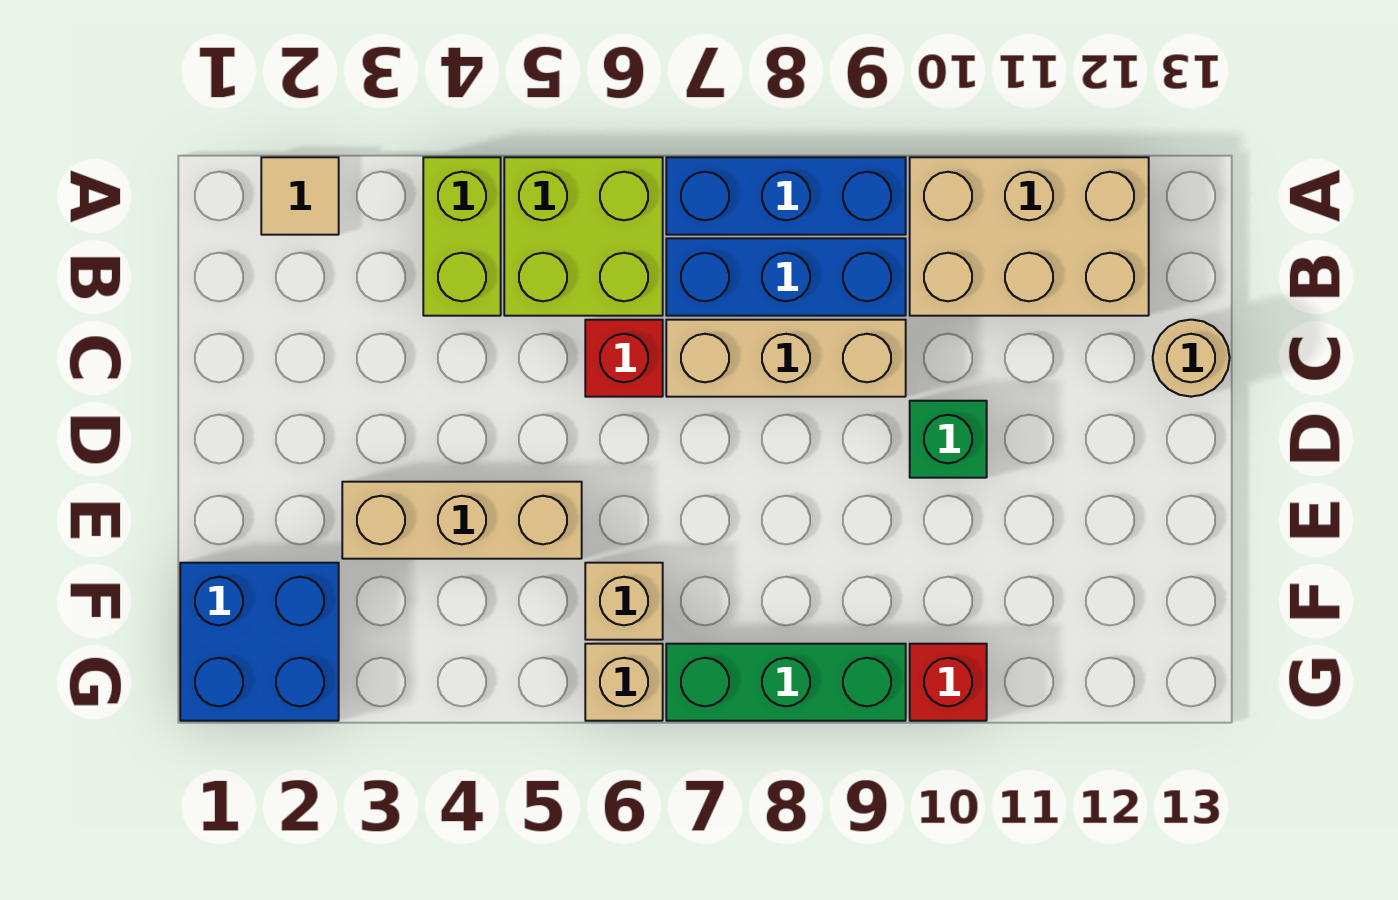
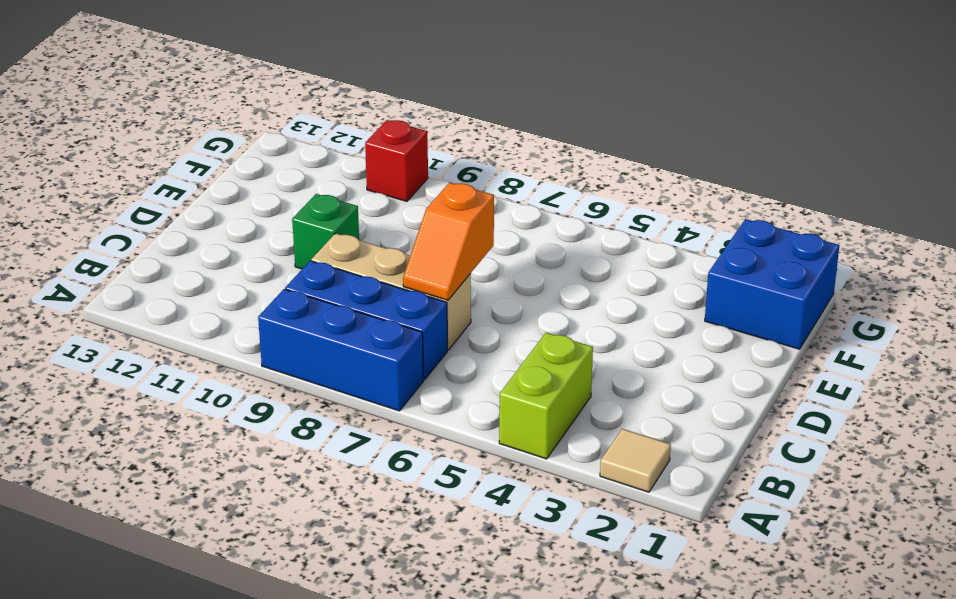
orange slope C7:D7 level 2 top D -> none
none -> lime brick A5:B6 level 1
none -> tan brick A10:B12 level 1
none -> red brick C6 level 1

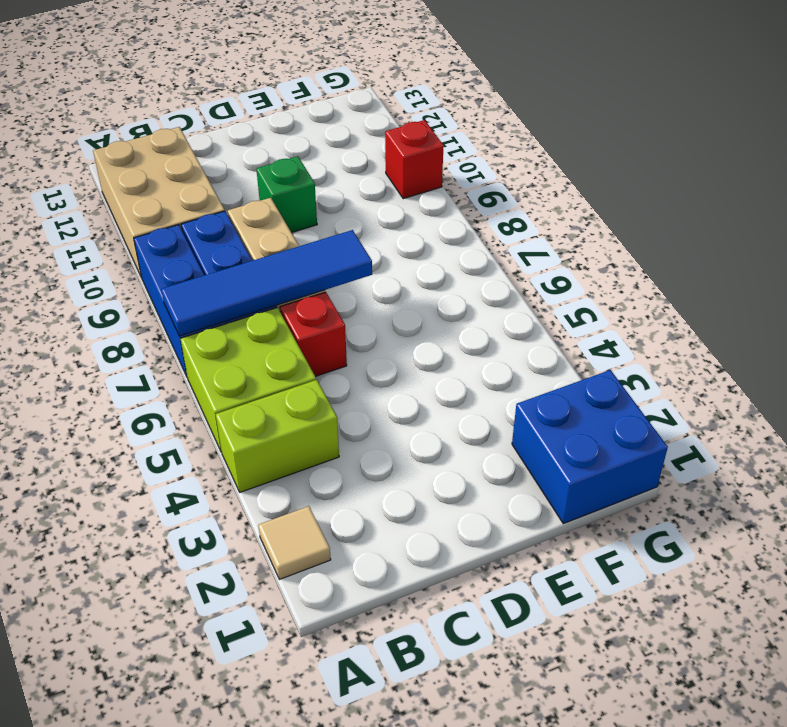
blue tile A7:D7 level 2 -> none
none -> tan round brick C13 level 1
none -> tan brick E3:E5 level 1
none -> tan brick F6 level 1

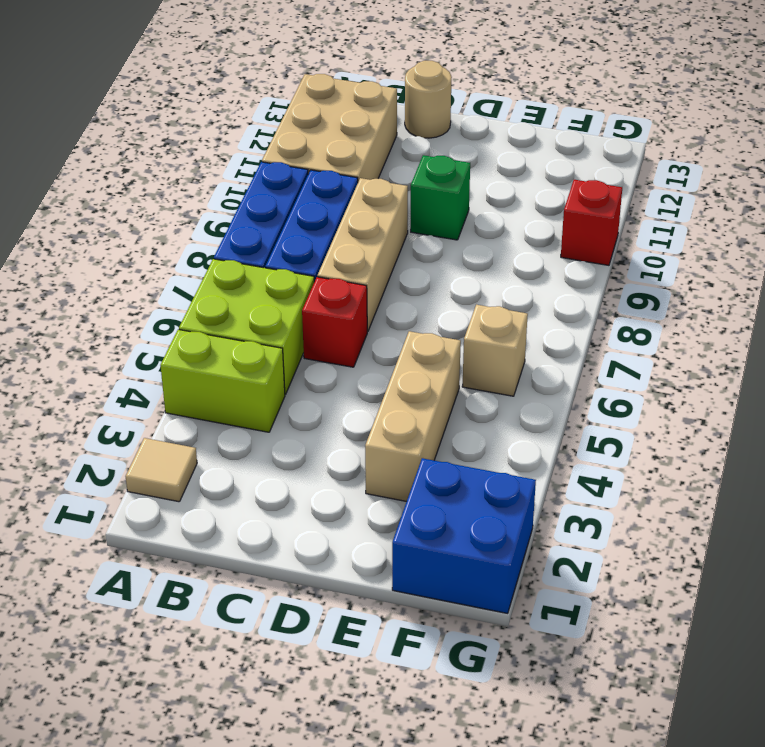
none -> tan brick G6 level 1
none -> green brick G7:G9 level 1

